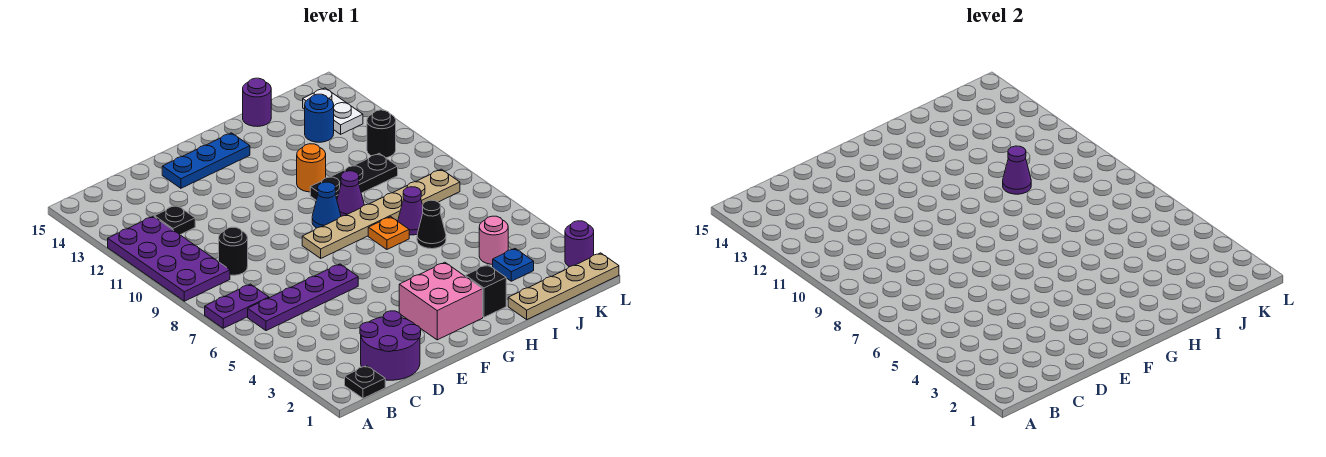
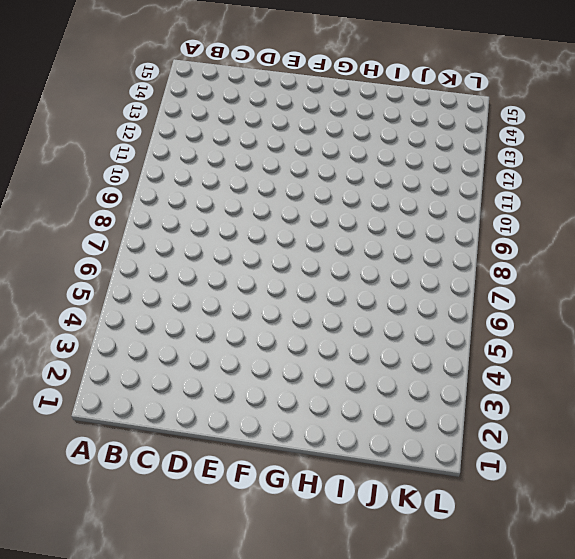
none -> purple plate A7:B7 level 1
none -> purple plate A9:B12 level 1
none -> black plate B1 level 1

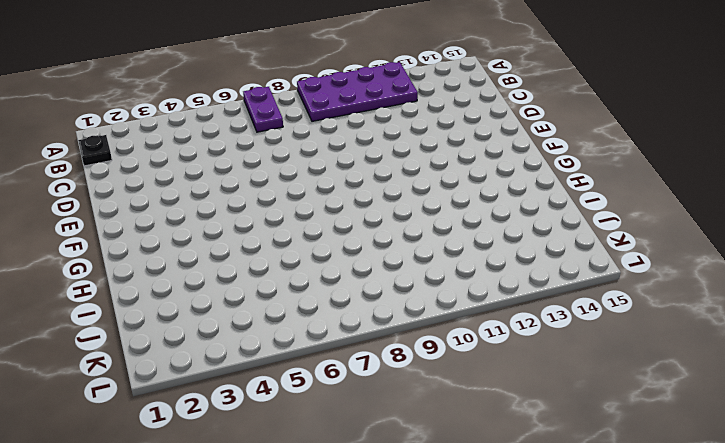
none -> purple plate B6:E6 level 1
none -> purple round brick C1:D2 level 1
none -> black round brick C9 level 1

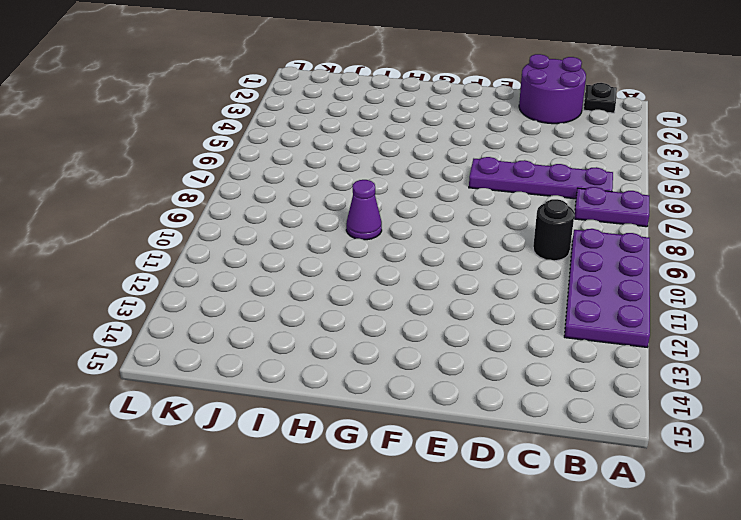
none -> black plate C12 level 1
none -> blue plate E14:G14 level 1
none -> pink brick F2:G3 level 1

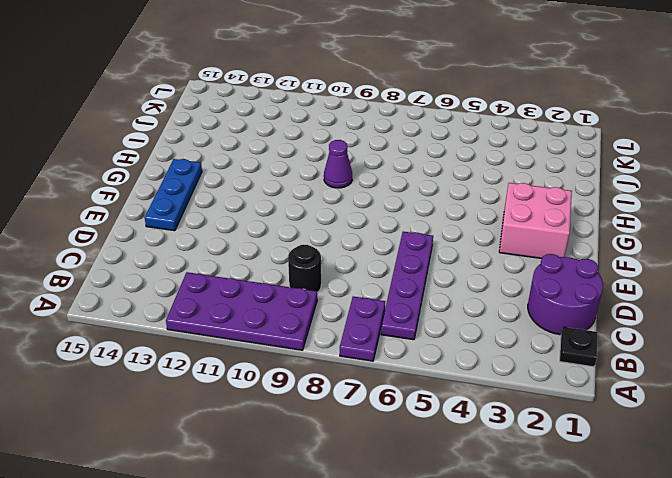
none -> black plate C12 level 1
none -> tan plate F8:K8 level 1
none -> blue cone G9 level 1

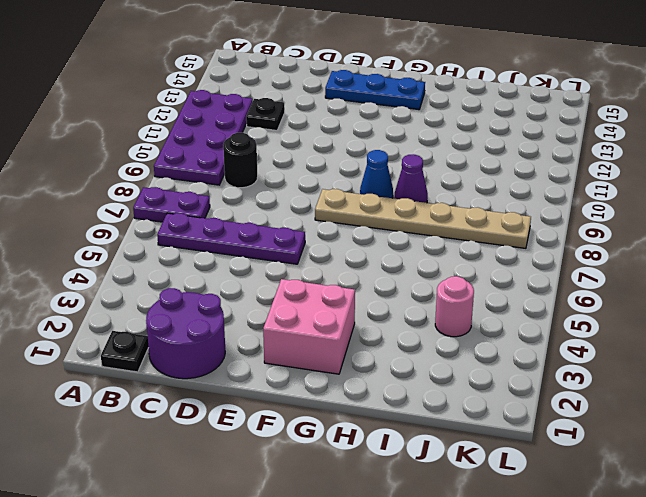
none -> black brick H2 level 1
none -> orange plate H7 level 1
none -> black plate H10:J10 level 1

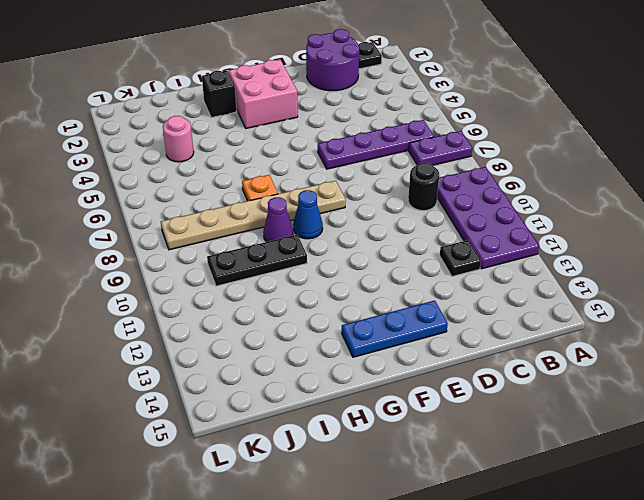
none -> orange round brick H11 level 1
none -> tan plate I1:L1 level 1
none -> black cone I6 level 1

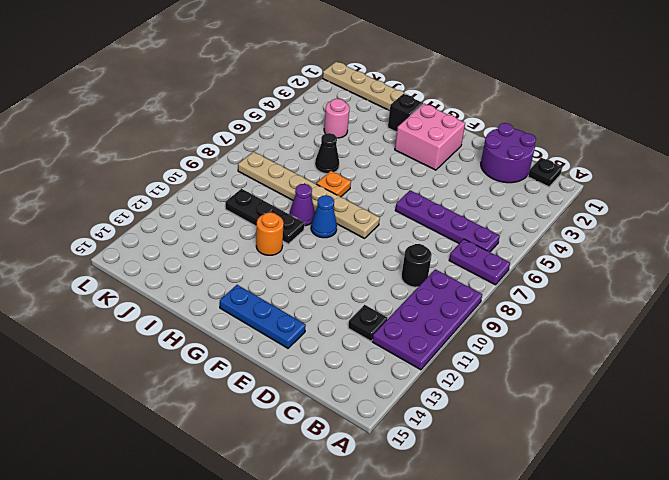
none -> purple cone I7 level 1
none -> purple round brick I15 level 1
none -> blue plate J3 level 1

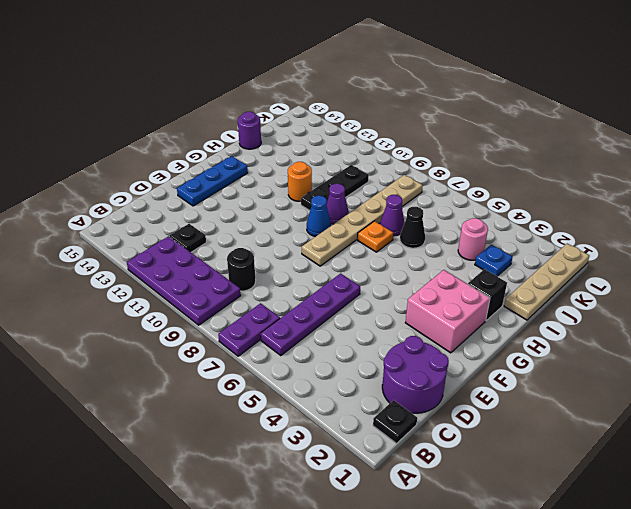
none -> blue round brick J13 level 1
none -> black round brick K11 level 1
none -> white plate K13:K14 level 1

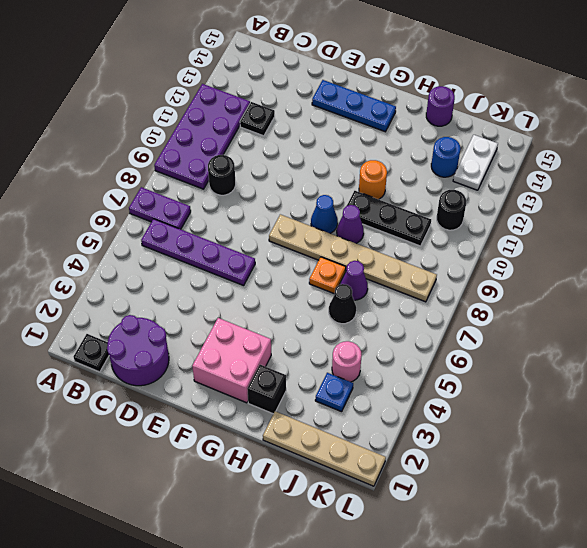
none -> purple round brick L2 level 1
none -> purple cone I10 level 2

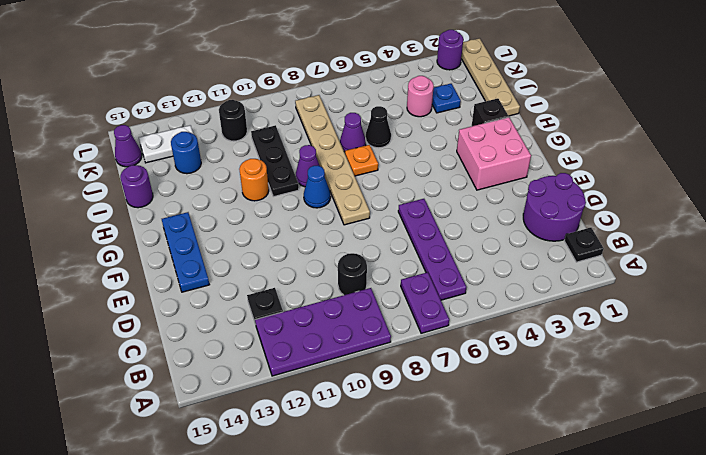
purple cone K15 level 1 -> purple cone I10 level 2

